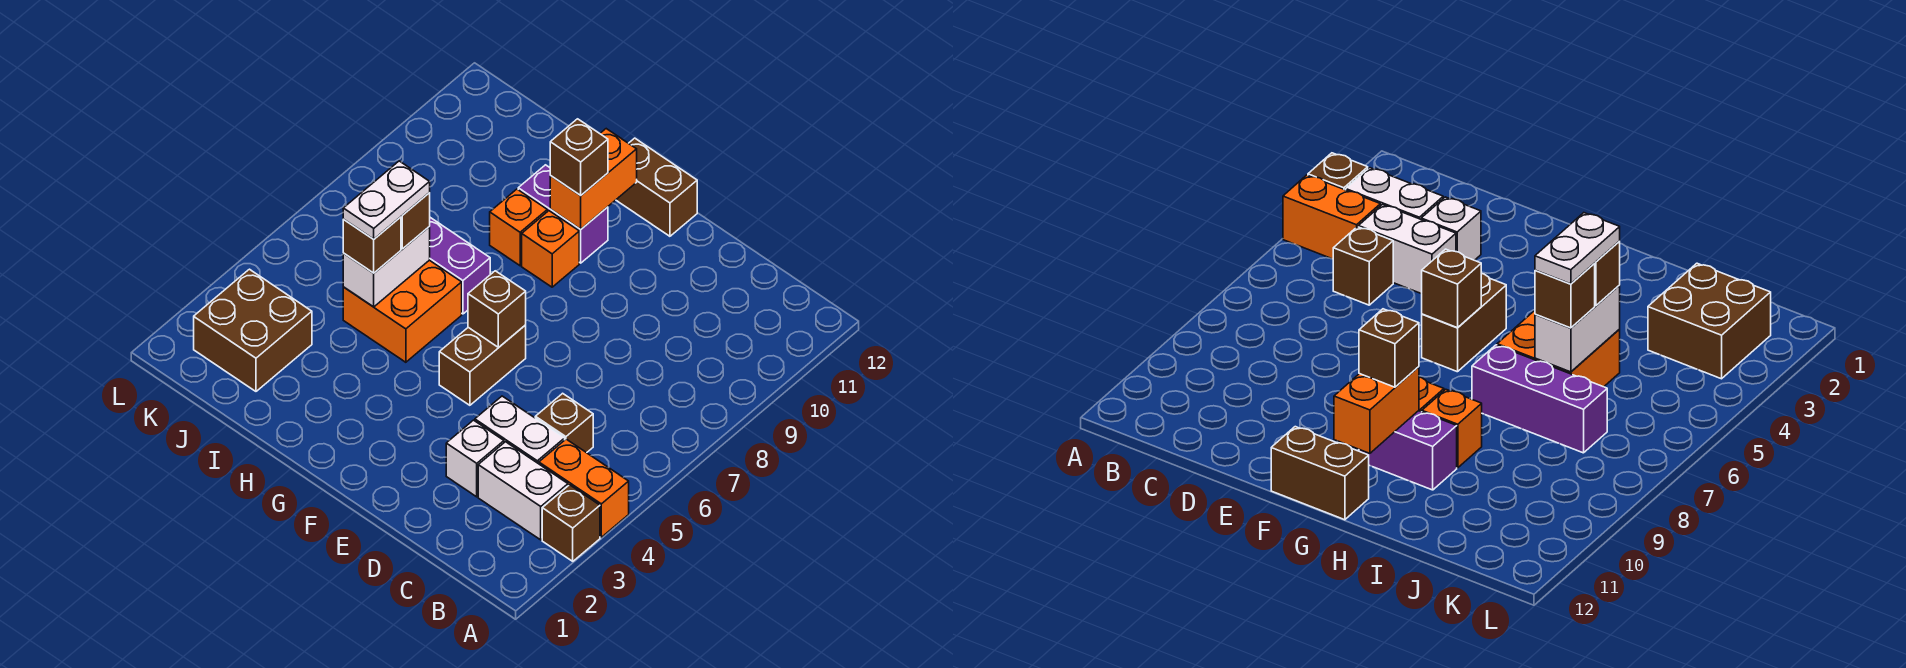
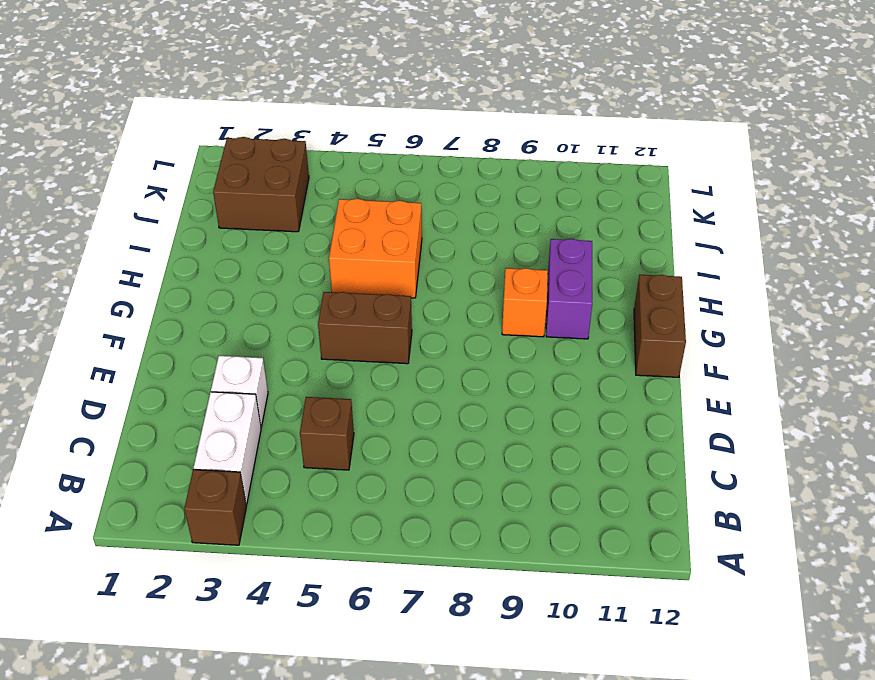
none -> orange brick A4:B4 level 1
none -> white brick C4:D4 level 1
none -> purple brick H7:J7 level 1

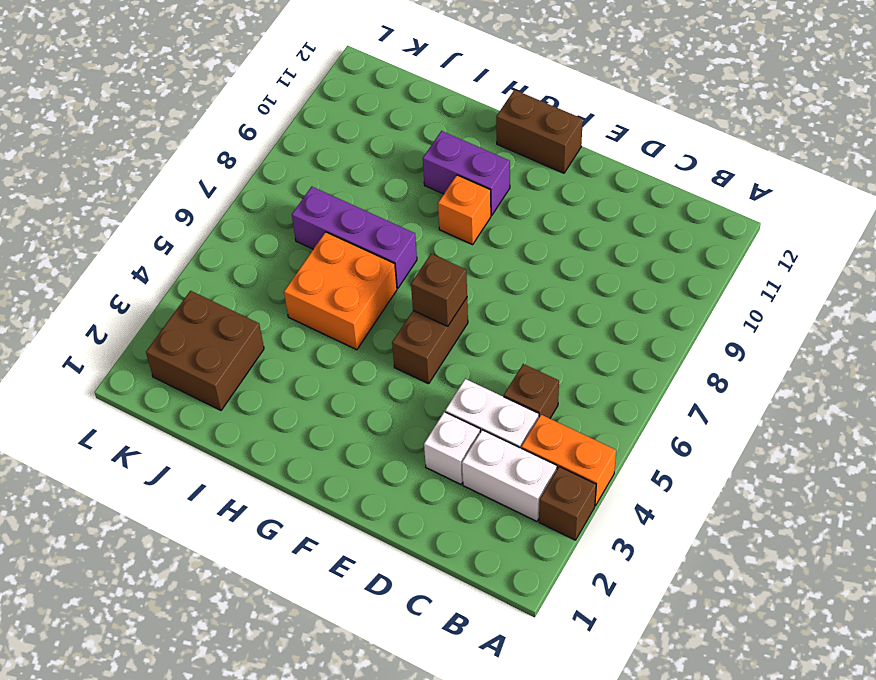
none -> orange brick H9 level 1
none -> orange brick G10:G11 level 2
none -> white brick I5:I6 level 2

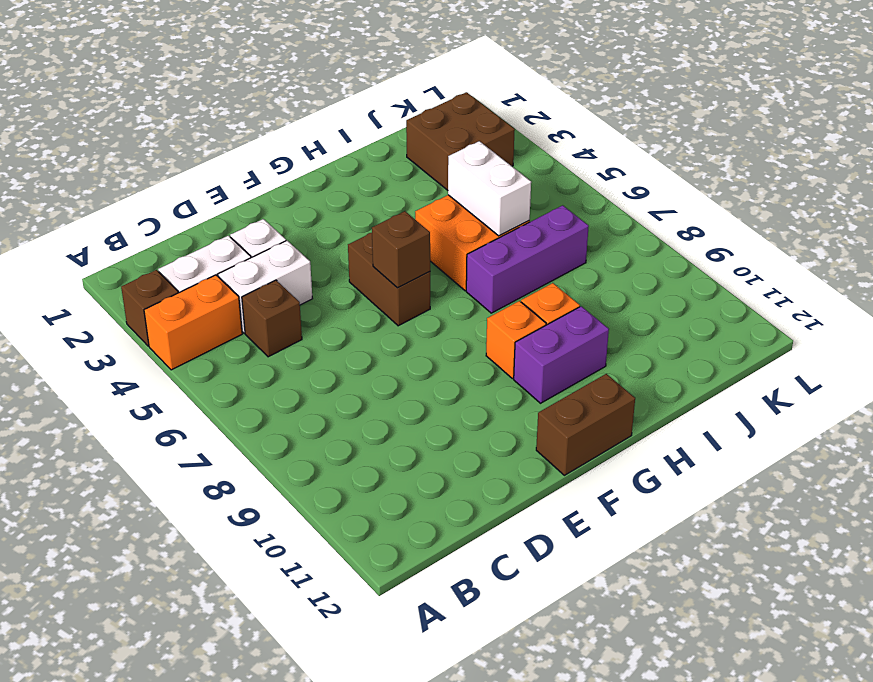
none -> orange brick G10:G11 level 2
none -> brown brick G10 level 3
none -> brown brick I5 level 3

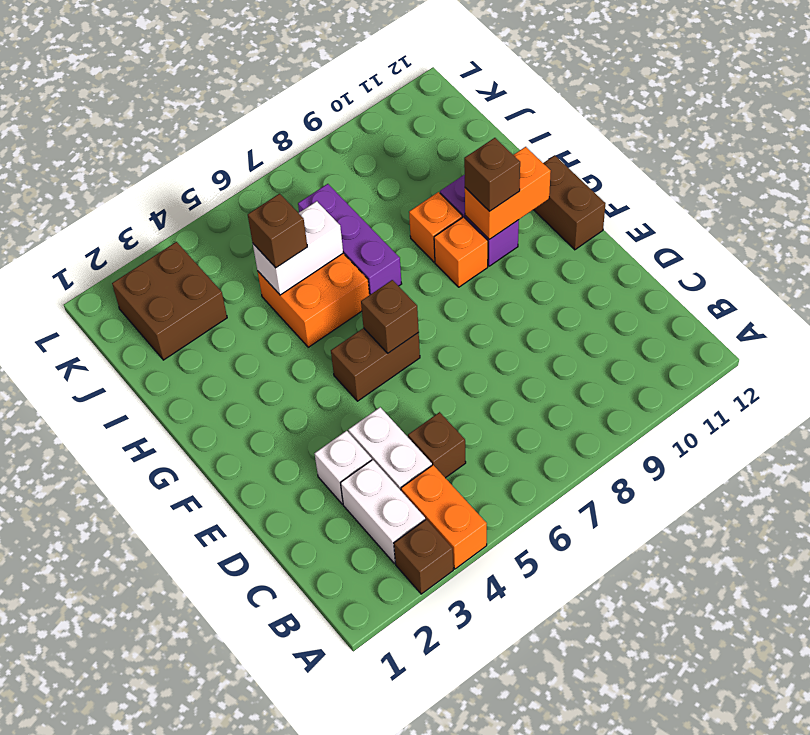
none -> brown brick I6 level 3
none -> white plate I5:I6 level 4

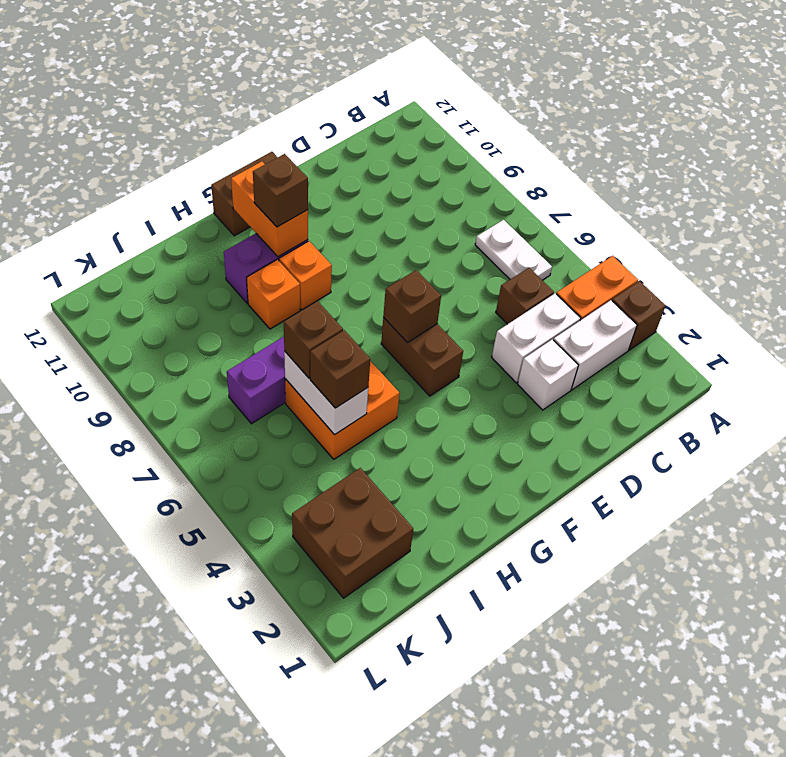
white plate B6:B7 level 1 -> white plate I5:I6 level 4

